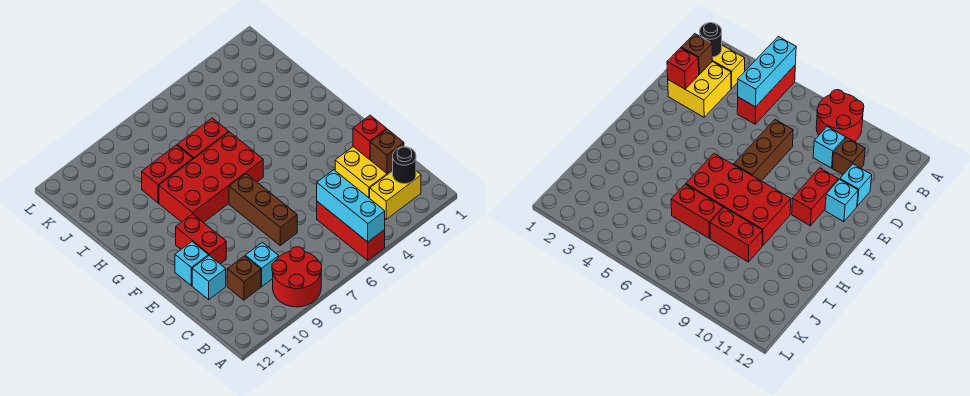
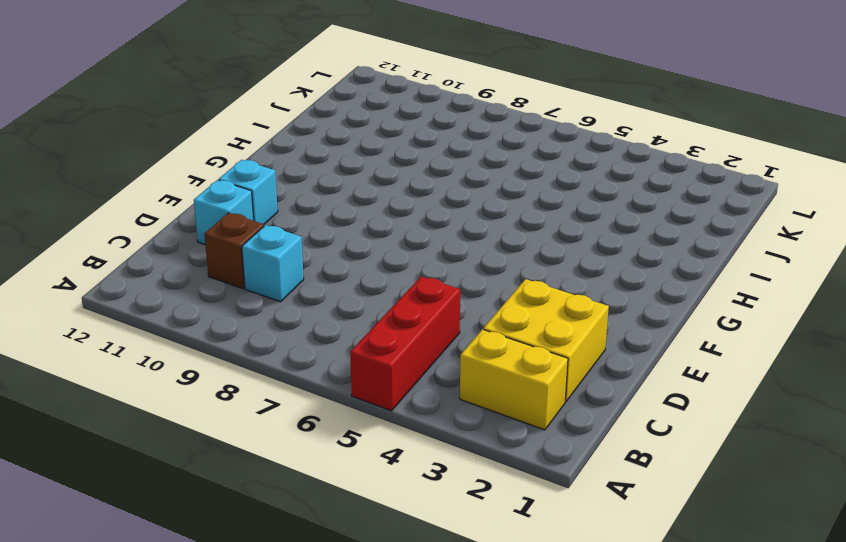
none -> red round brick A8:B9 level 1
none -> brown brick D7:F7 level 1
none -> red brick E10:F10 level 1

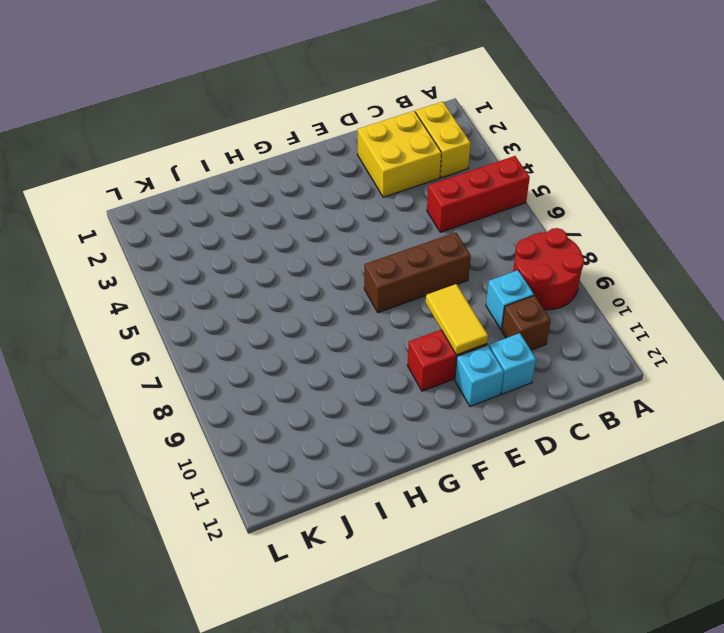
yellow tile E9:E10 level 2 -> none
none -> red brick G6:H9 level 1
none -> red brick I6:I7 level 1
none -> red brick I8:I9 level 1

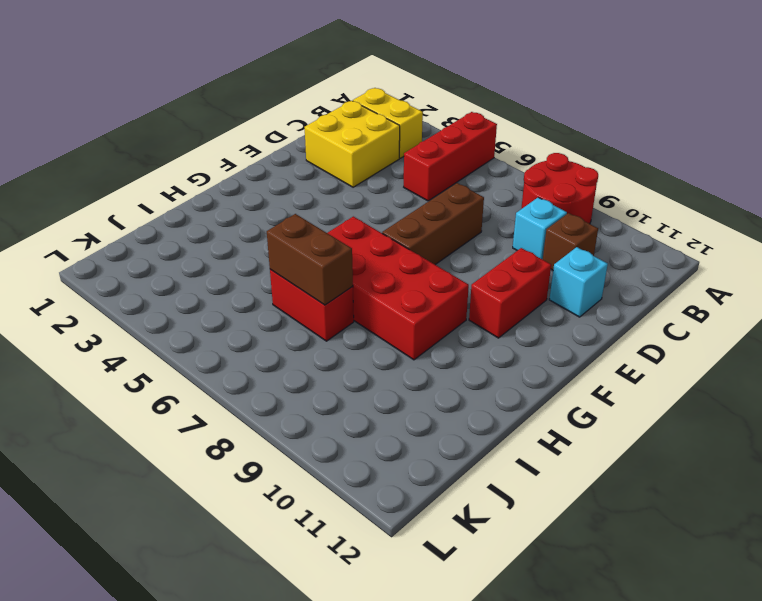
brown brick I6:I7 level 2 -> none
none -> cyan brick E11 level 1
none -> red brick I8:I9 level 1
none -> cyan brick A5:C5 level 2

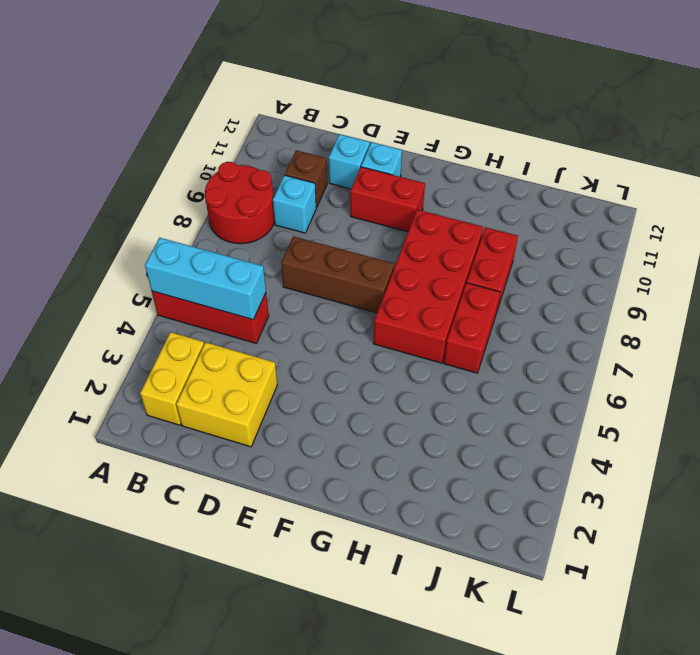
none -> black round brick B2 level 2
none -> brown brick C2 level 2
none -> red brick D2 level 2

